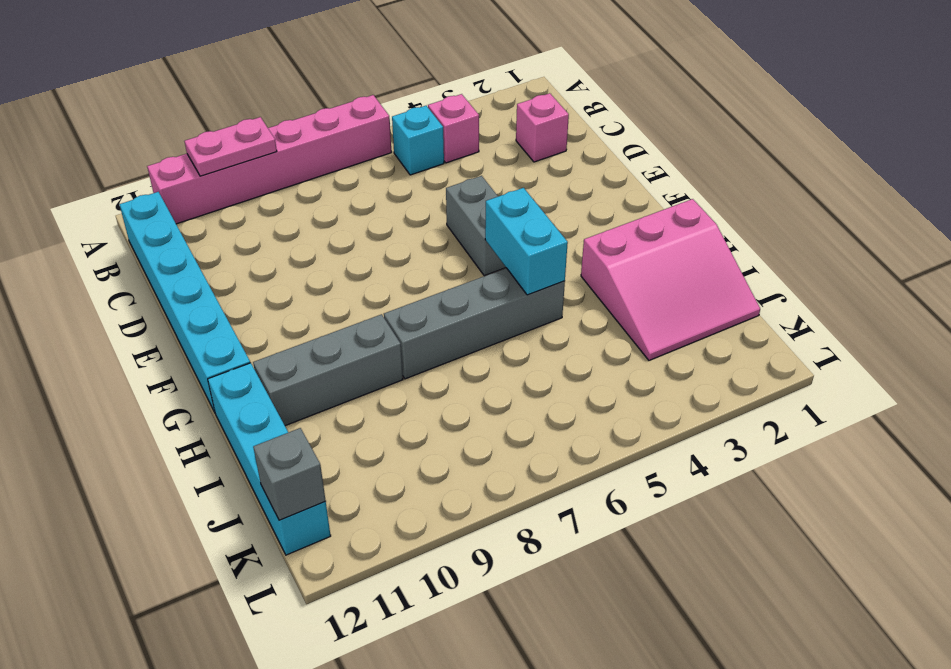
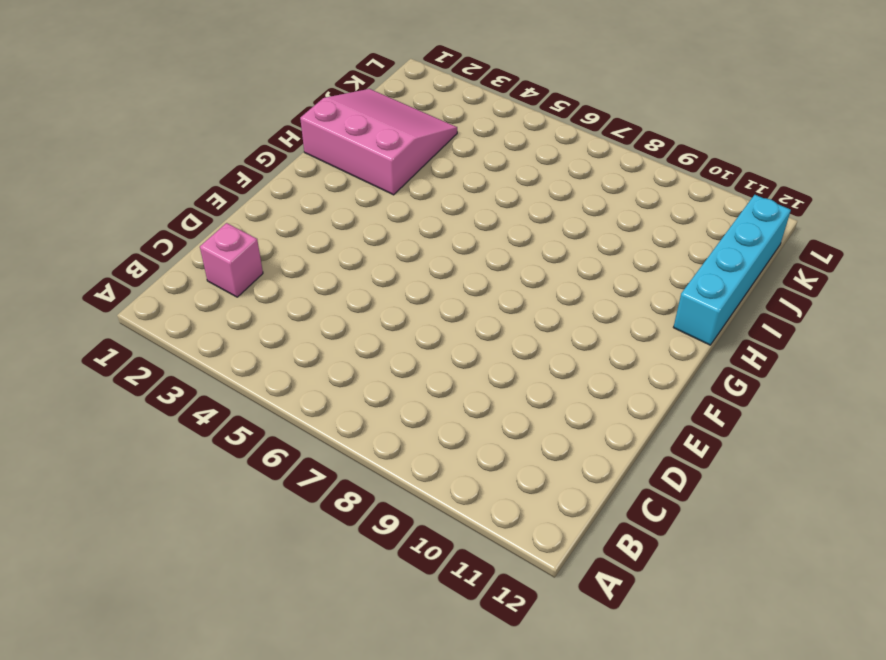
none -> pink brick A6:A11 level 1
none -> pink brick B4 level 1
none -> cyan brick B5 level 1

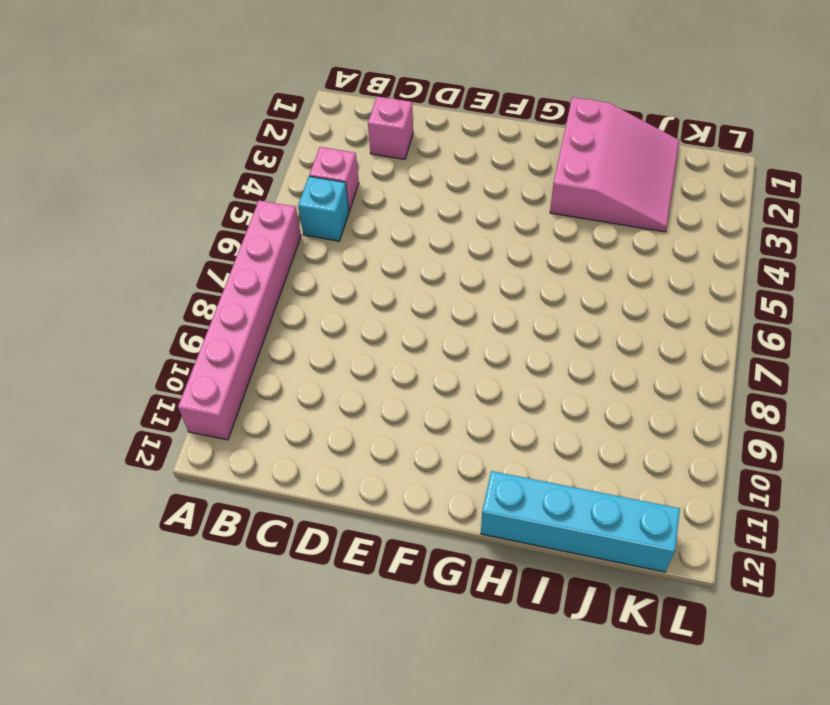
none -> cyan brick B12:G12 level 1
none -> grey brick E5:F5 level 1
none -> grey brick H5:H8 level 1

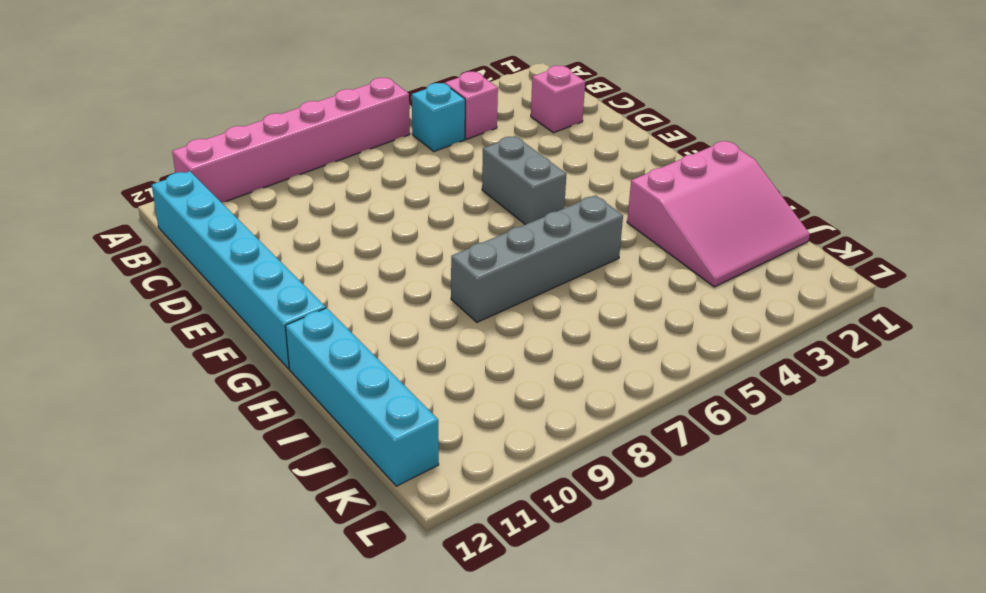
none -> grey brick H9:H11 level 1
none -> pink plate A9:A10 level 2
none -> cyan brick G5:H5 level 2

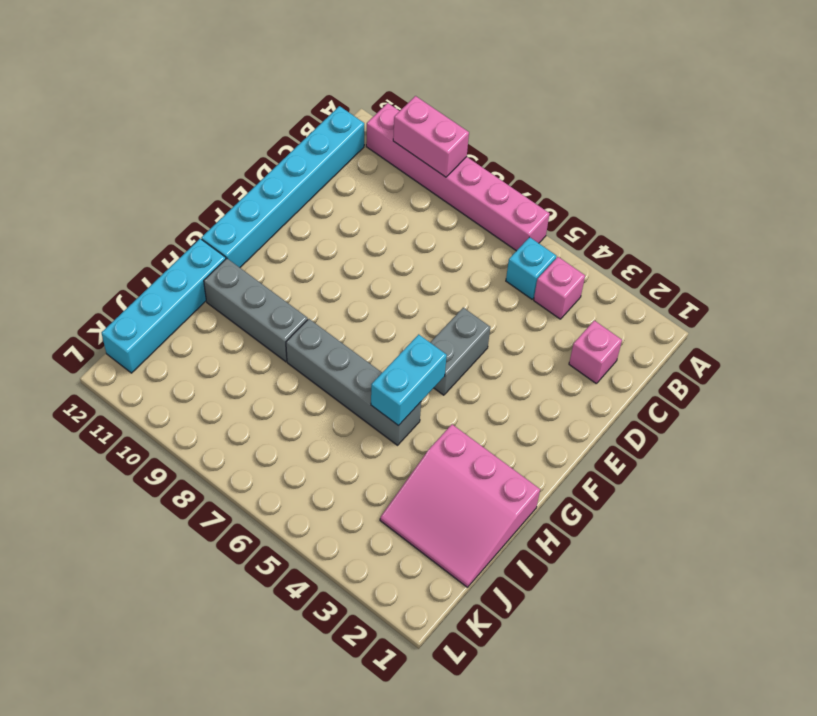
pink brick A9:A10 level 2 -> pink plate A9:A10 level 2
none -> grey brick K12 level 2

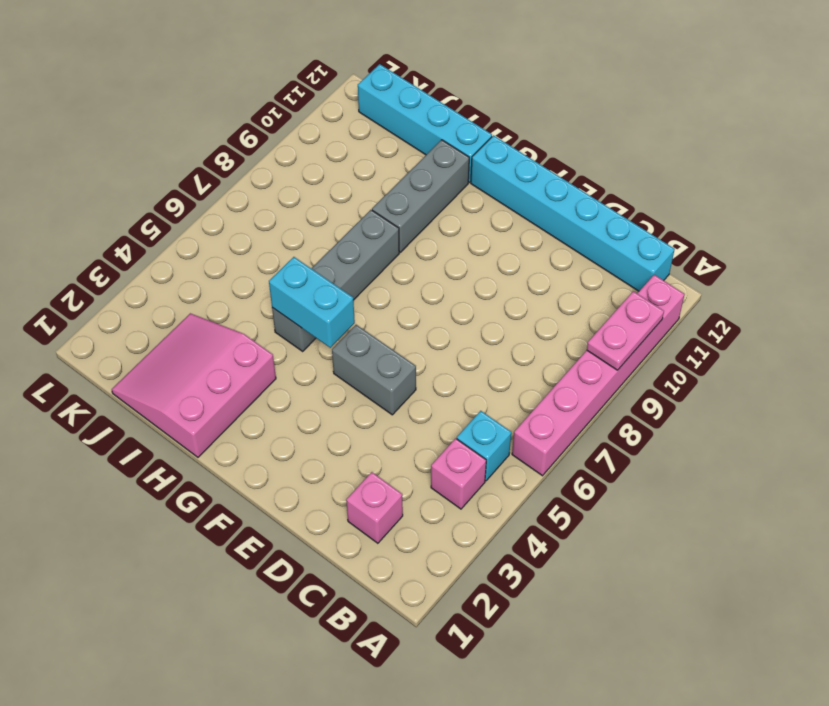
none -> grey brick K12 level 2

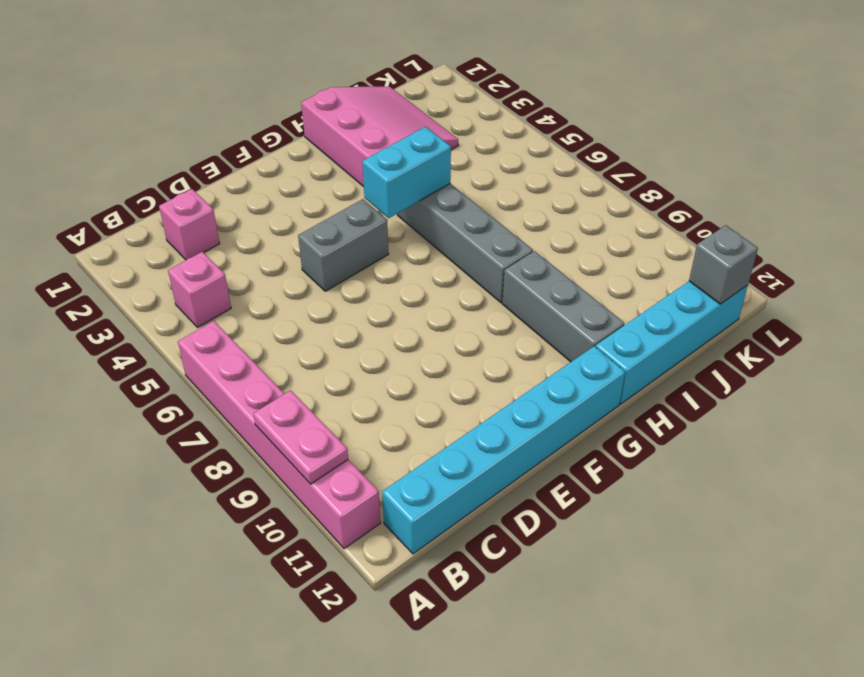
none -> cyan brick B5 level 1

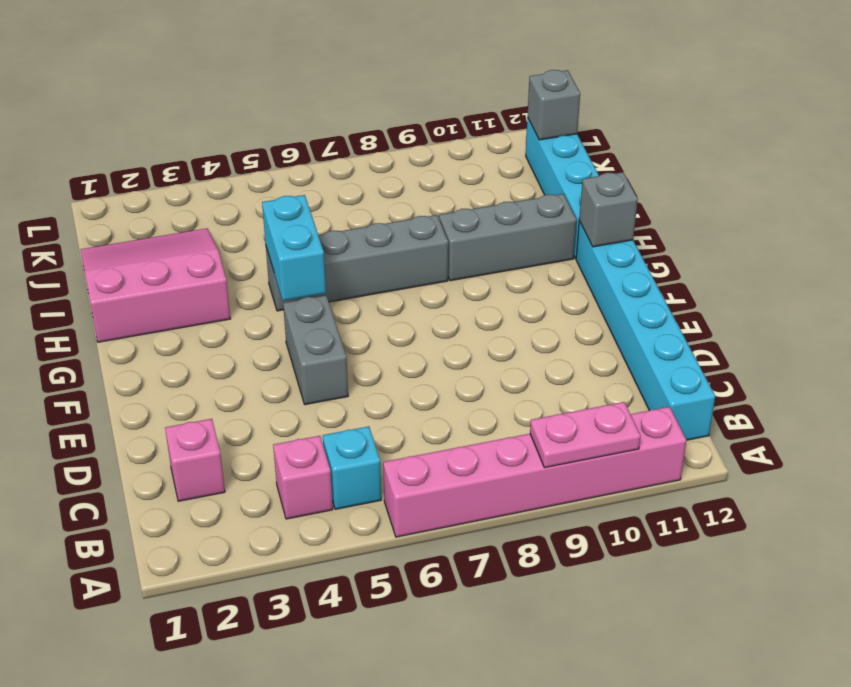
grey brick G12 level 2 -> none

